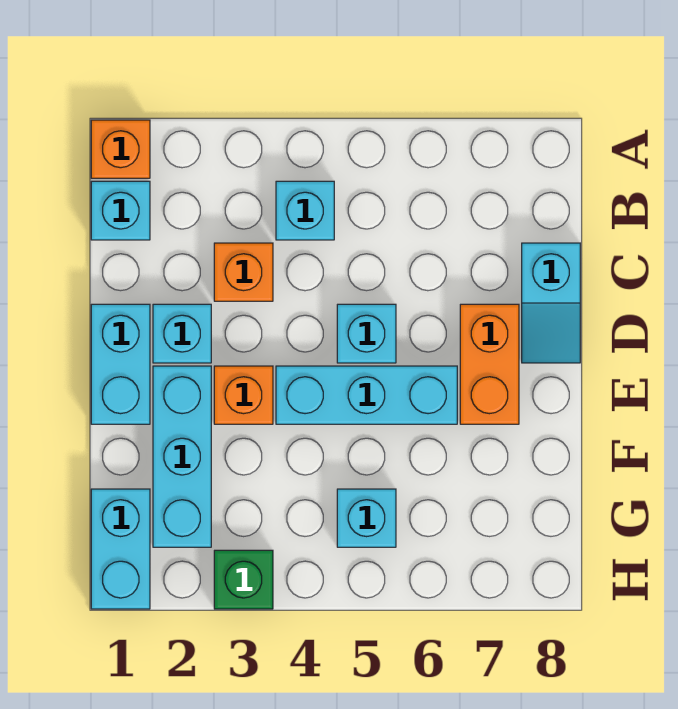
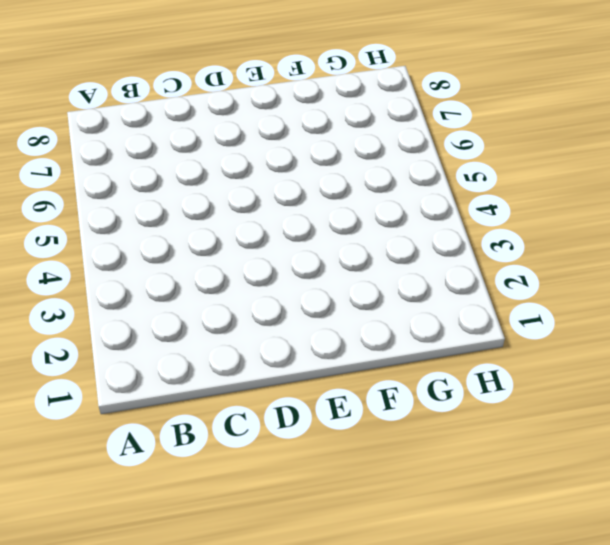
none -> orange brick A1 level 1
none -> cyan brick B1 level 1
none -> cyan brick B4 level 1

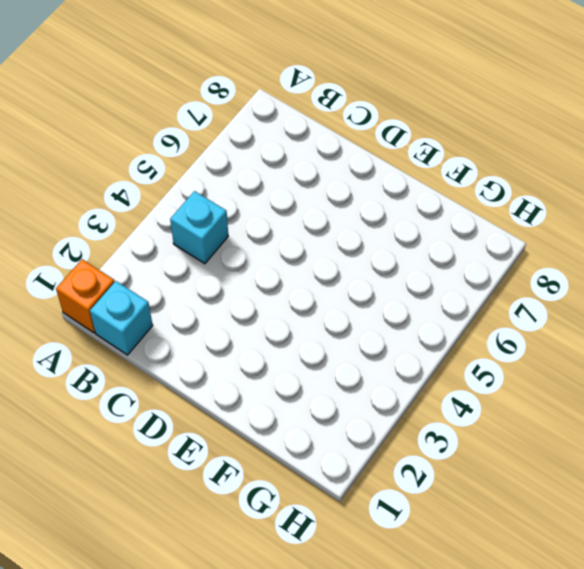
none -> orange brick C3 level 1
none -> cyan slope C8:D8 level 1 top C
none -> cyan brick D1:E1 level 1

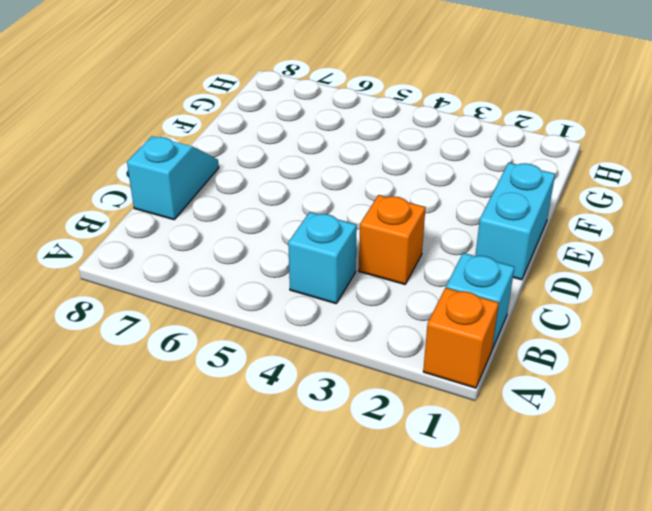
none -> cyan brick D2 level 1
none -> cyan brick D5 level 1
none -> orange brick D7:E7 level 1

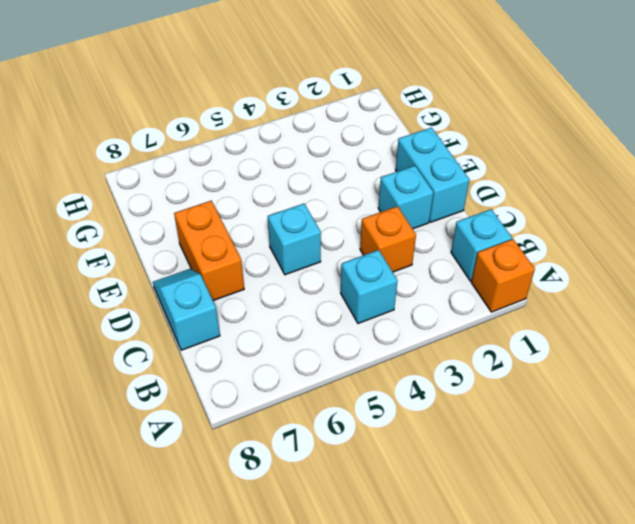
none -> cyan brick E2:G2 level 1
none -> orange brick E3 level 1
none -> cyan brick E4:E6 level 1

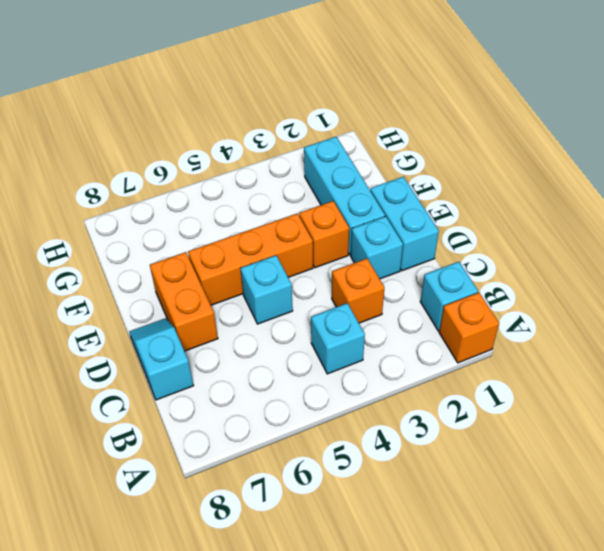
orange brick E4:E6 level 1 -> cyan brick E4:E6 level 1
none -> cyan brick G1:H1 level 1
none -> cyan brick G5 level 1
none -> green brick H3 level 1

